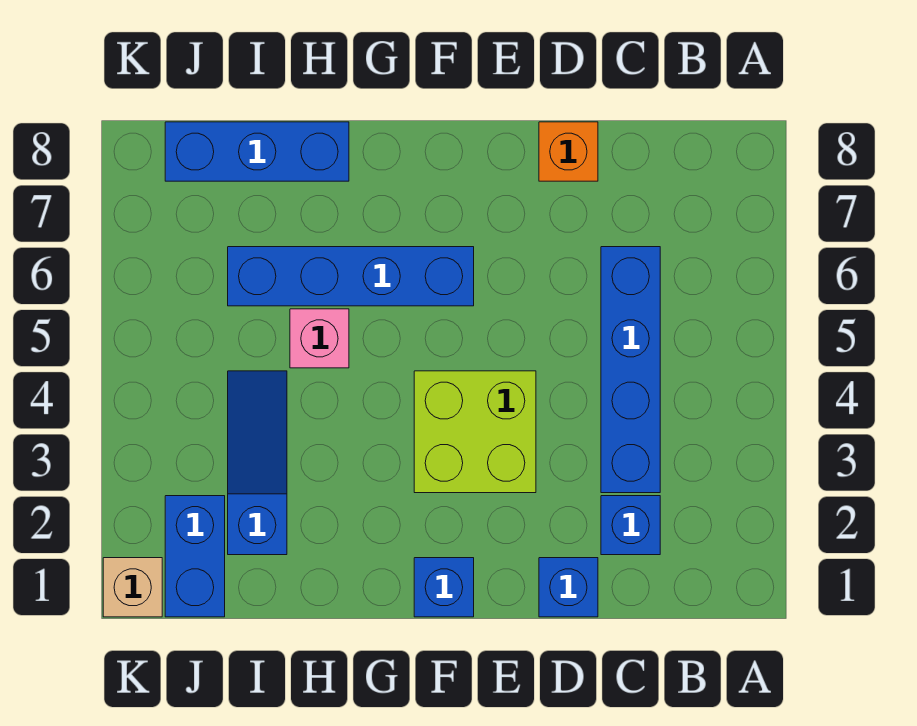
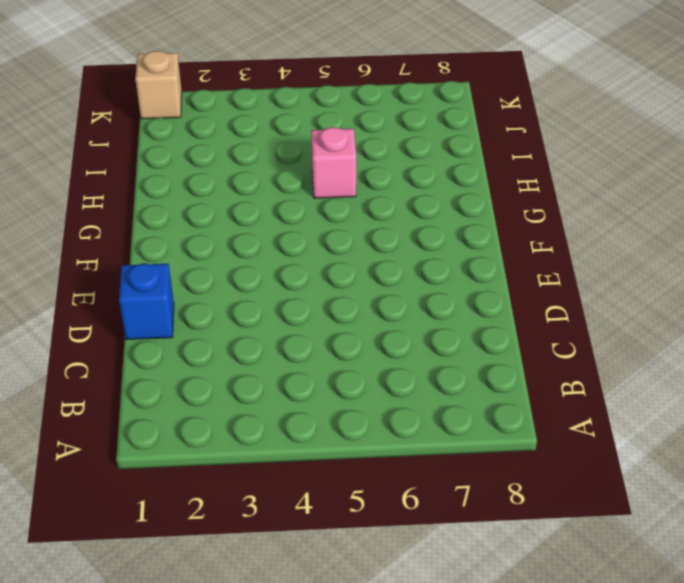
none -> blue brick C2 level 1
none -> blue brick C3:C6 level 1
none -> orange brick D8 level 1

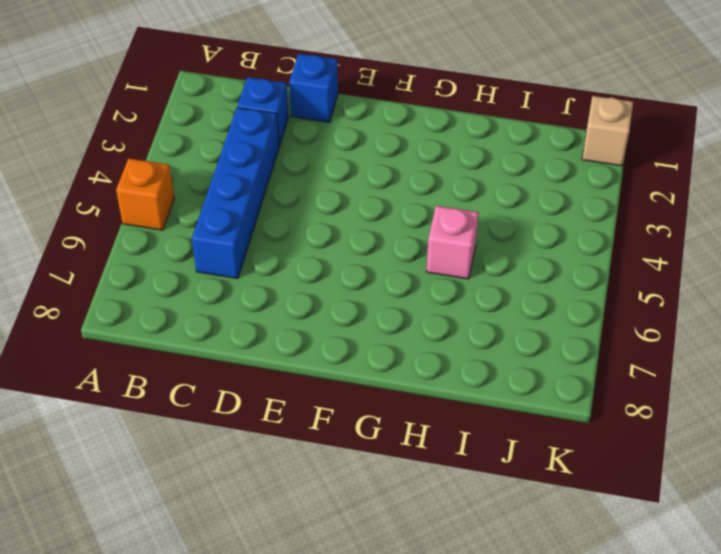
orange brick A5 level 1 -> orange brick D8 level 1
none -> lime brick E3:F4 level 1
none -> blue brick F1 level 1
none -> blue brick F6:I6 level 1

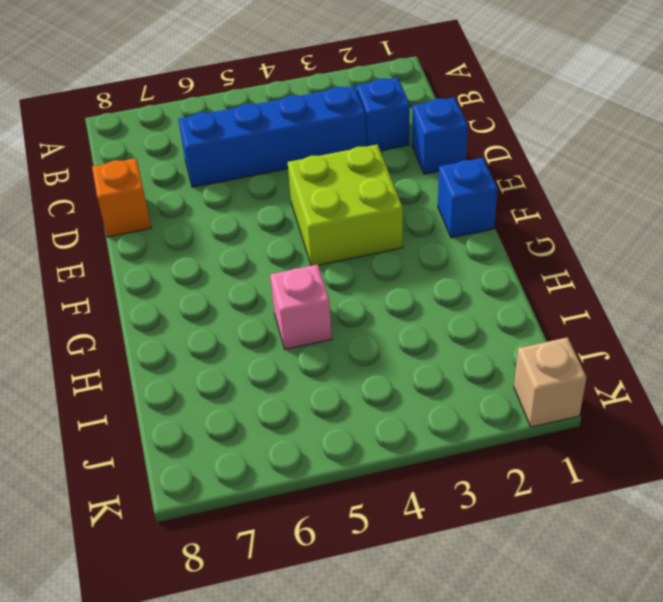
none -> blue brick F6:I6 level 1
none -> blue brick H8:J8 level 1
none -> blue slope I2:I4 level 1 top 2

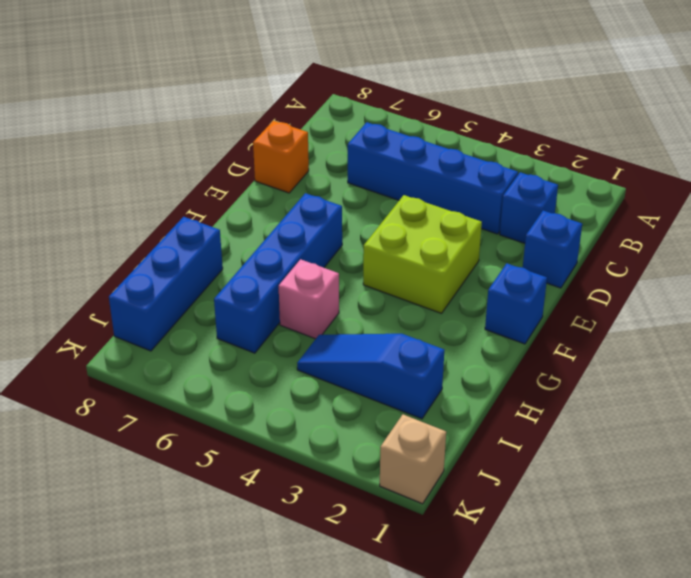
none -> blue brick J1:J2 level 1

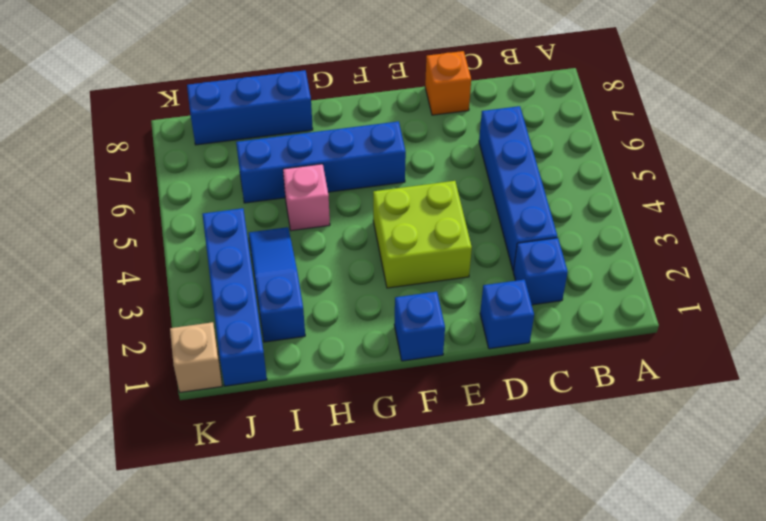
blue brick J1:J4 level 1 -> blue brick J1:J2 level 1

